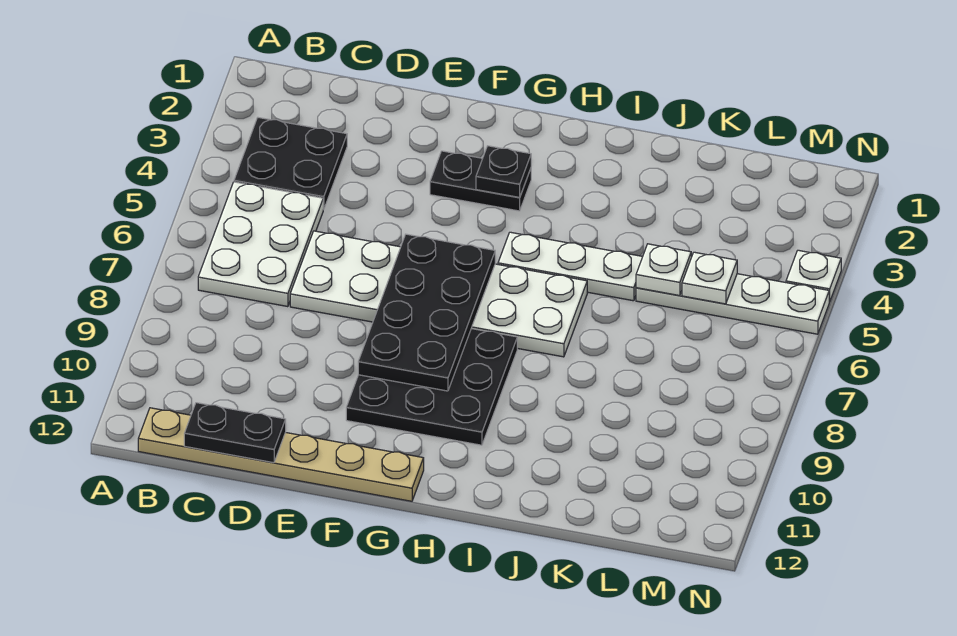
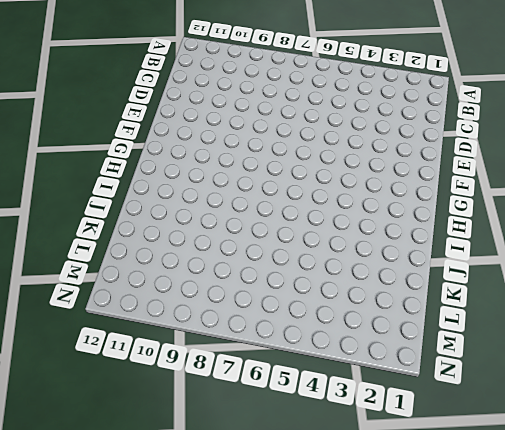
none -> black plate B3:C4 level 1
none -> white plate B5:C7 level 1
none -> tan plate B12:G12 level 1

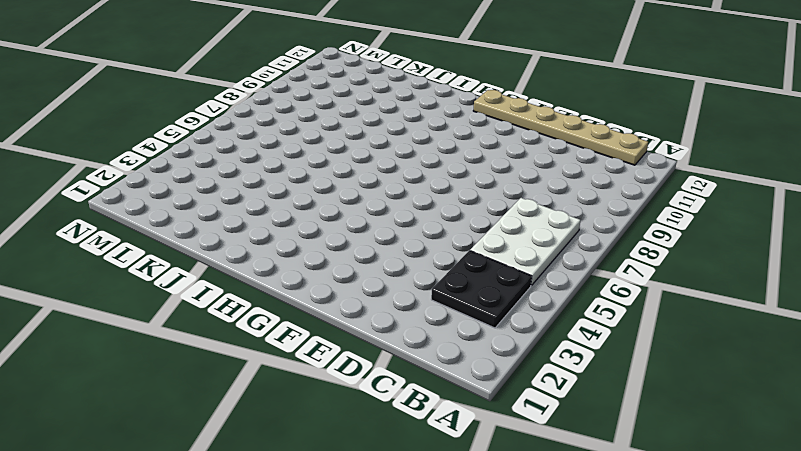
none -> white plate D6:I7 level 1
none -> black plate F3:G3 level 1
none -> black plate F8:H10 level 1

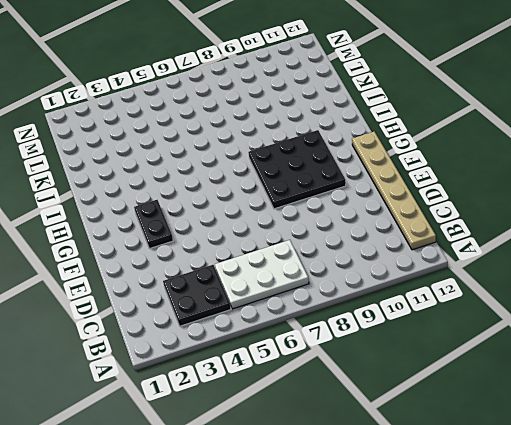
none -> white plate D6:I7 level 1
none -> white plate H5:J5 level 1
none -> white plate K5:N5 level 1

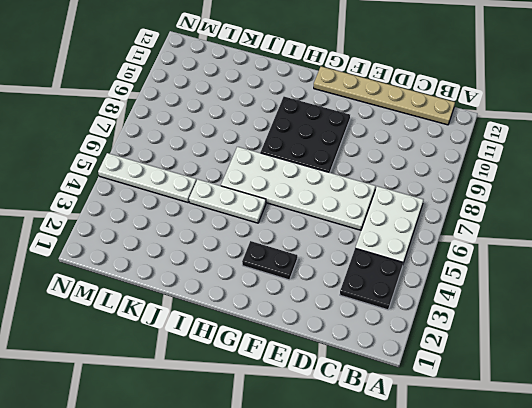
none -> white plate N4 level 1
none -> black plate C12:D12 level 2
none -> black plate F6:G9 level 2

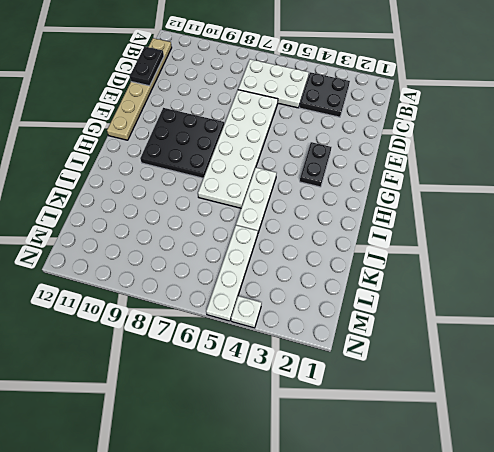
none -> black plate F6:G9 level 2
none -> black plate G3 level 2
none -> white plate K5 level 2

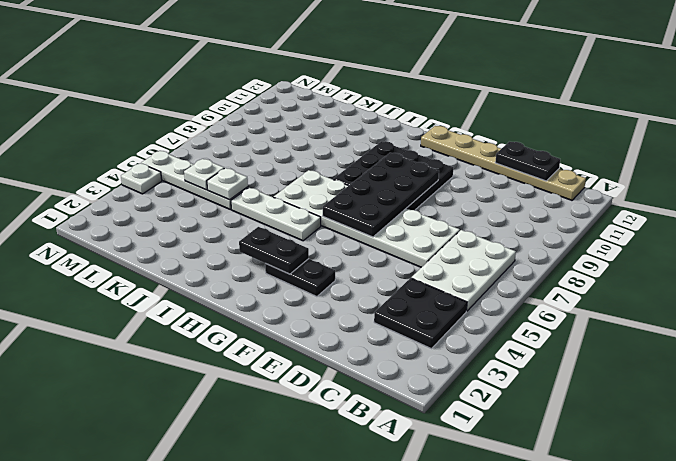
black plate G3:H3 level 2 -> black plate G3 level 2

